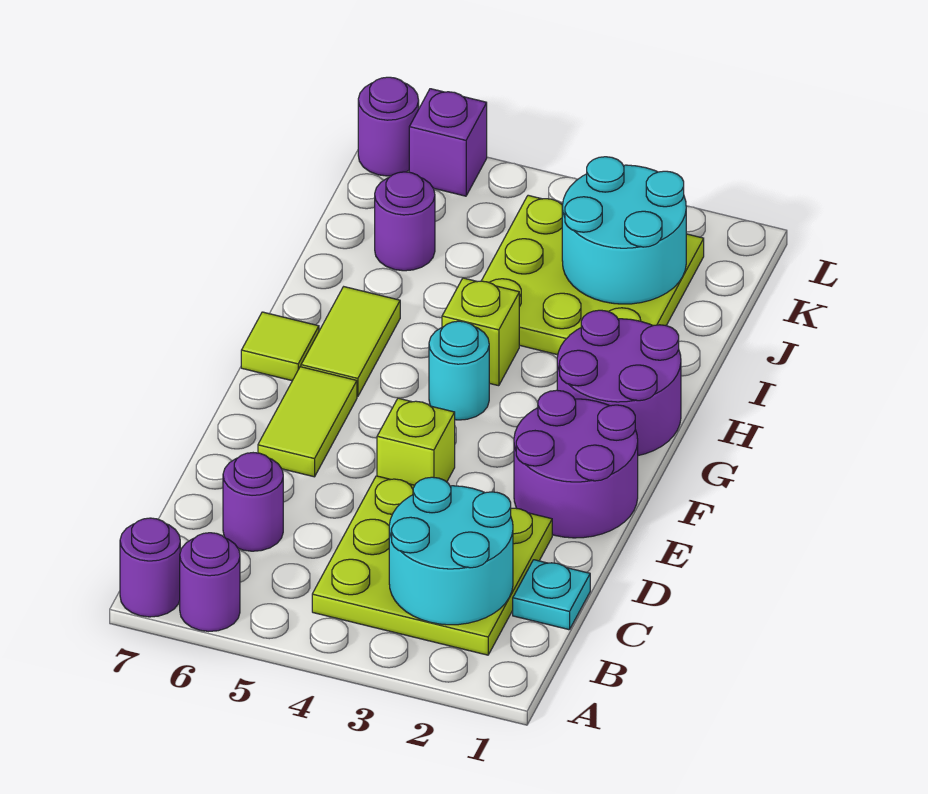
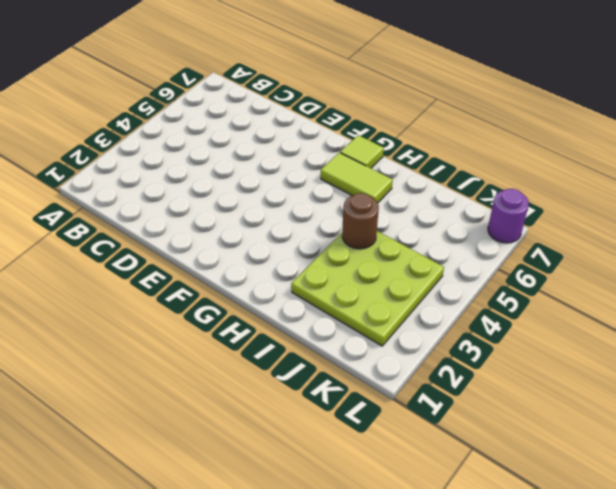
brown round brick I4 level 2 -> none
none -> purple round brick A6 level 1
none -> purple round brick A7 level 1
none -> lime plate B2:D4 level 1

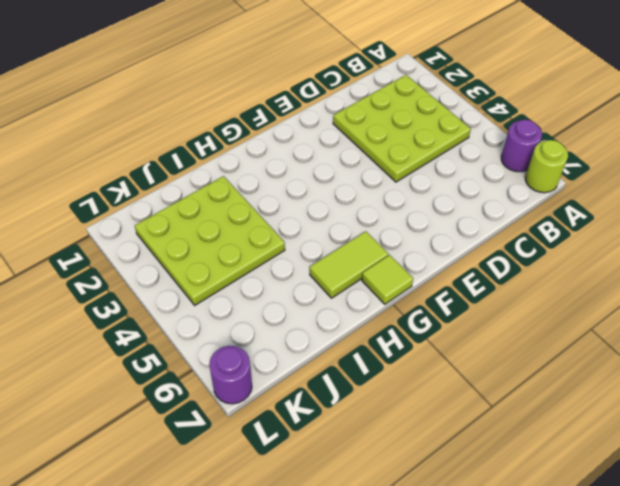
lime round brick A7 level 1 -> purple round brick A7 level 1
none -> cyan plate C1 level 1
none -> purple round brick C6 level 1
none -> purple round brick E1:F2 level 1

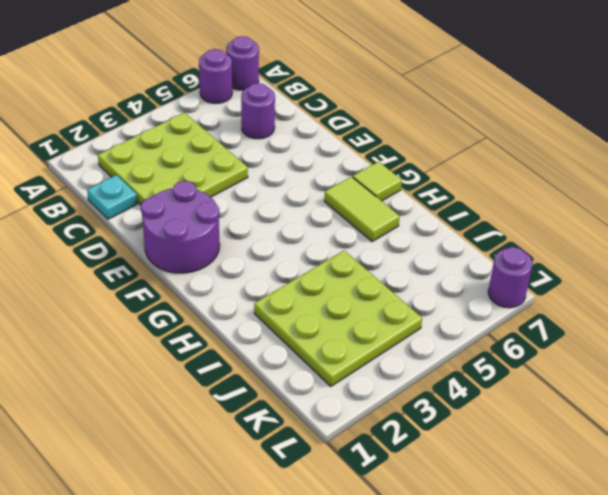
none -> lime brick E4 level 1
none -> lime tile E6:F6 level 1
none -> purple round brick G1:H2 level 1

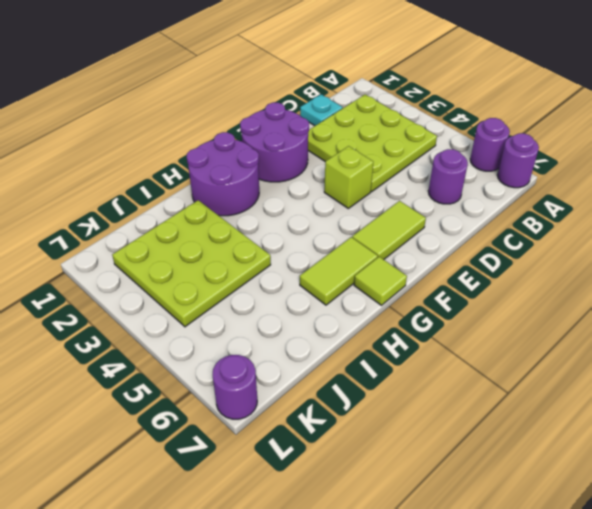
none -> cyan round brick G4 level 1
none -> lime brick H4 level 1
none -> purple round brick J6 level 1

